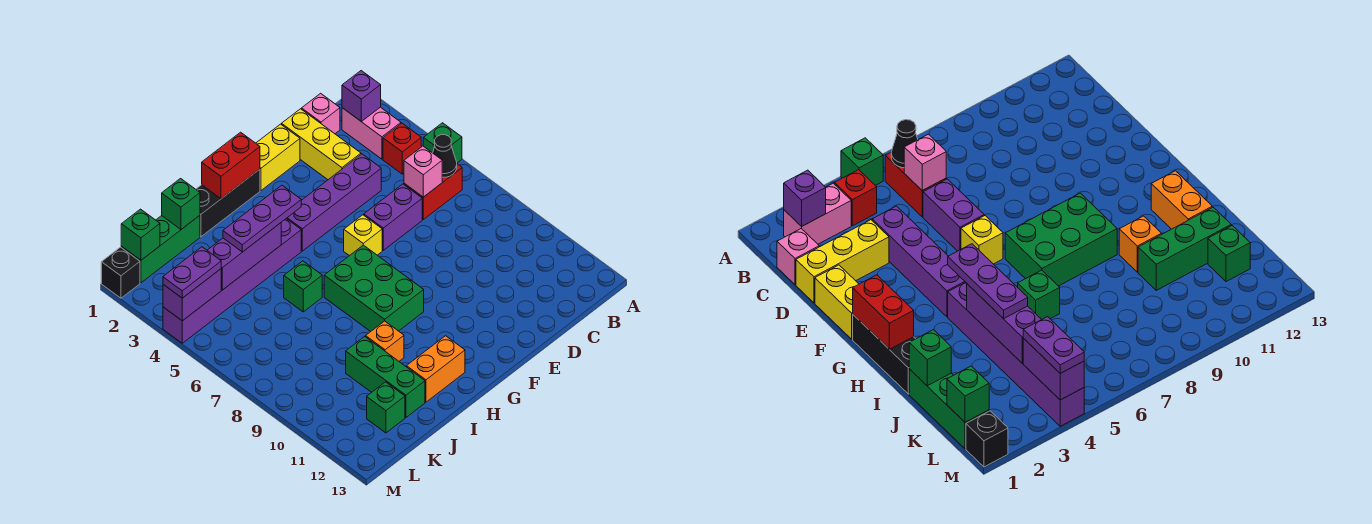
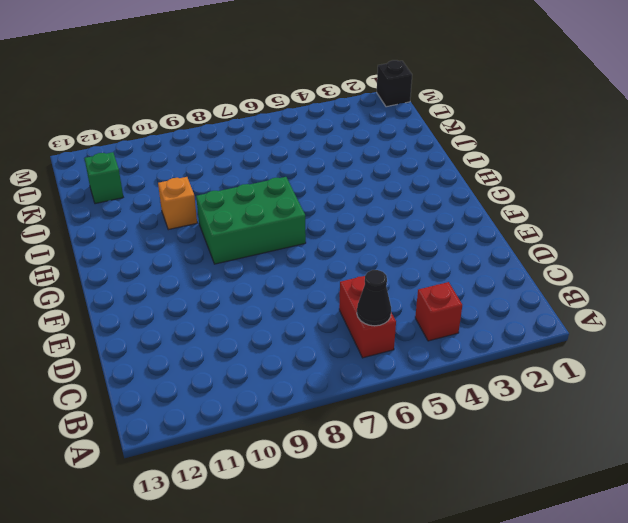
none -> green brick A5 level 1
none -> pink brick B2:B3 level 1
none -> pink brick C1 level 1
none -> yellow brick D1:D3 level 1

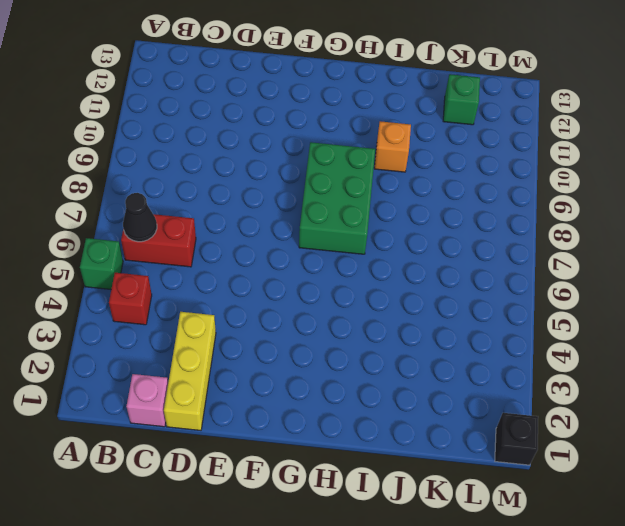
none -> pink brick B2:B3 level 1
none -> purple brick D4:G4 level 1
none -> purple brick D6:E6 level 1
none -> yellow brick E1:F1 level 1

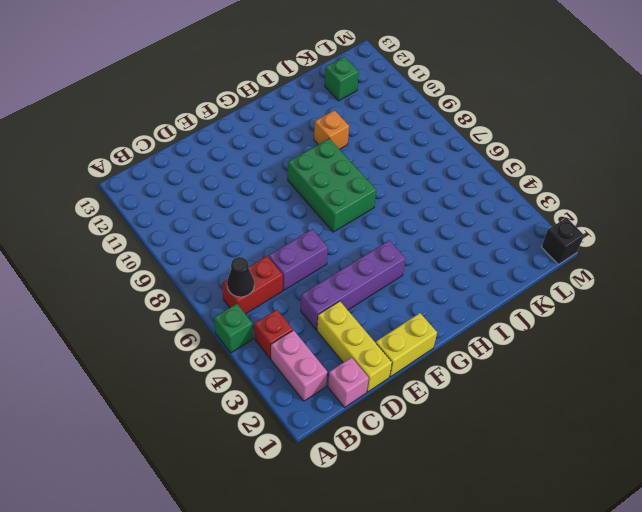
none -> yellow brick F6 level 1
none -> black brick G1:I1 level 1
none -> purple brick H4:M4 level 1
none -> orange brick H12:I12 level 1

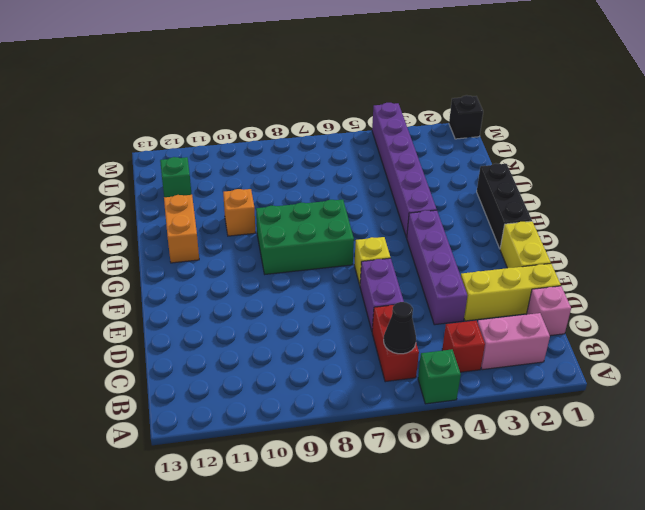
none -> green brick I6 level 1
none -> green brick J1:L1 level 1
none -> green brick J10:J12 level 1
none -> purple brick B2 level 2

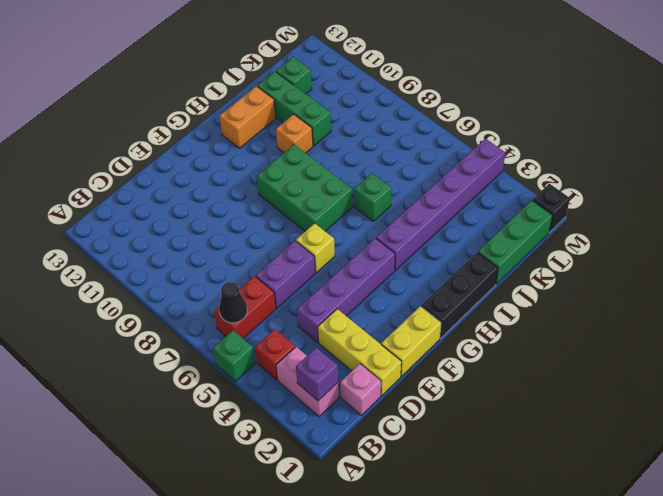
none -> pink brick C6 level 2
none -> red brick G1:H1 level 2
none -> purple brick I4:K4 level 2
none -> green brick J1 level 2

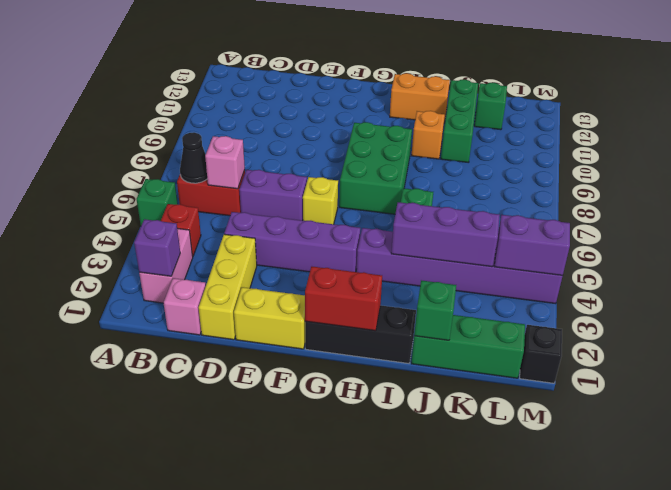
none -> green brick L1 level 2
none -> purple plate H4:J4 level 3
none -> purple plate L4:M4 level 3

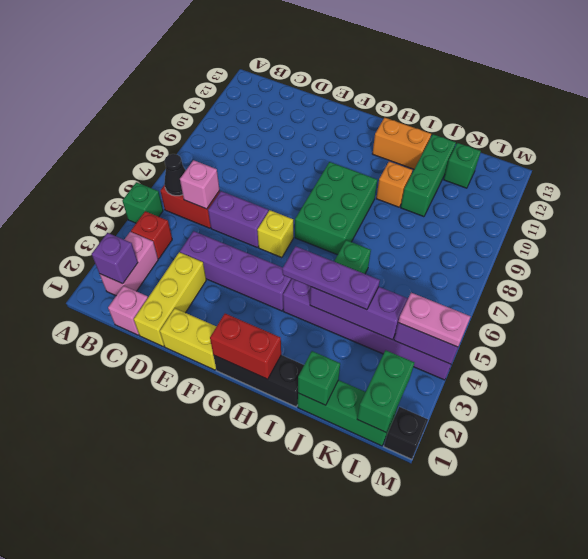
green brick L1:L2 level 2 -> green brick L1 level 2
pink plate L4:M4 level 3 -> purple plate L4:M4 level 3

